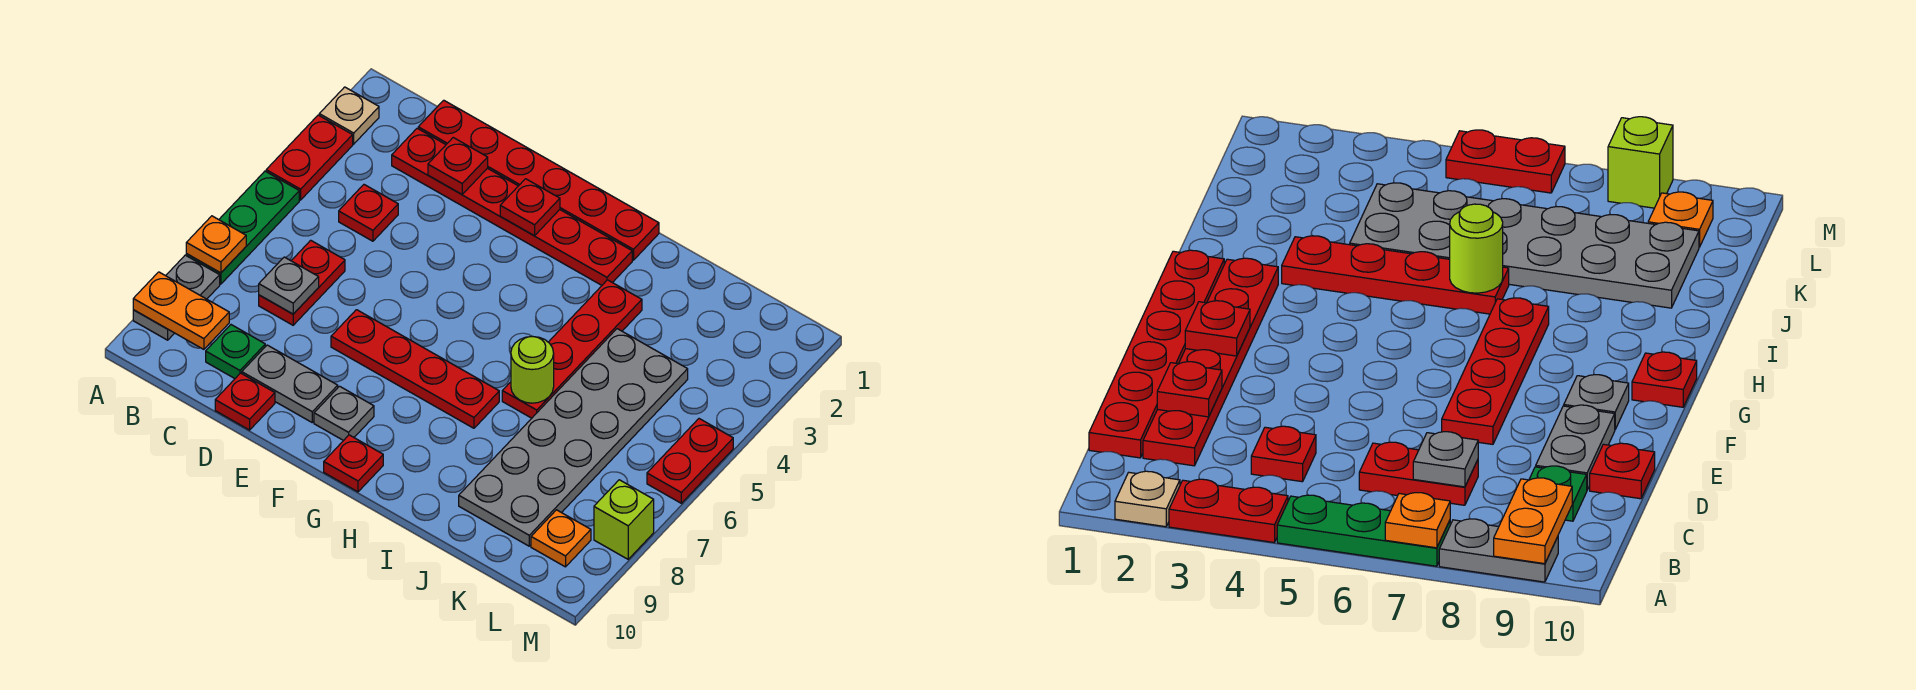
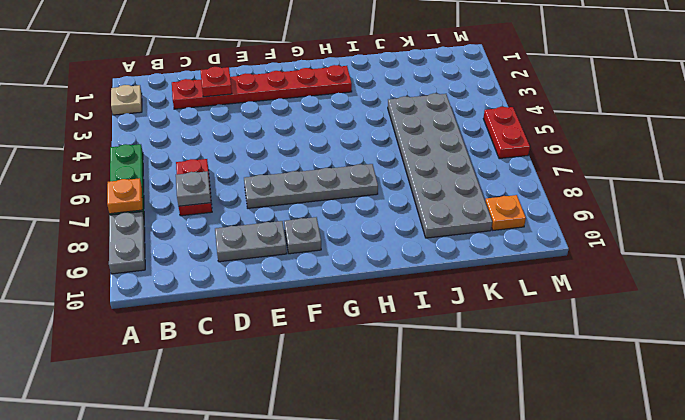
grey plate E7:H7 level 1 -> red plate E7:H7 level 1
none -> red plate A3:A4 level 1
none -> red plate C1:H1 level 1
none -> red plate C4 level 1

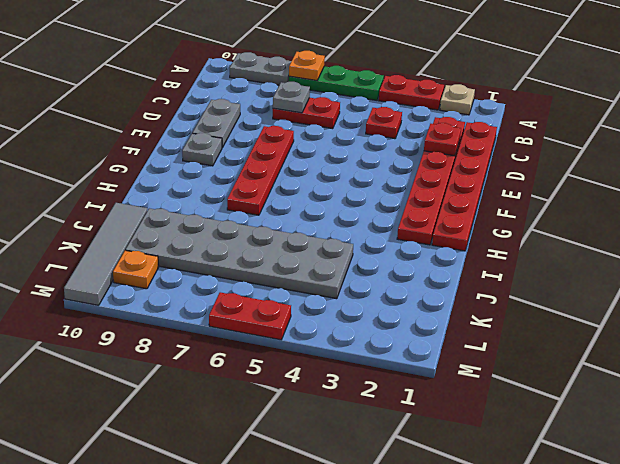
grey tile J10:M10 level 1 -> none
none -> green plate C9 level 1
none -> red plate D10 level 1
none -> red plate G10 level 1

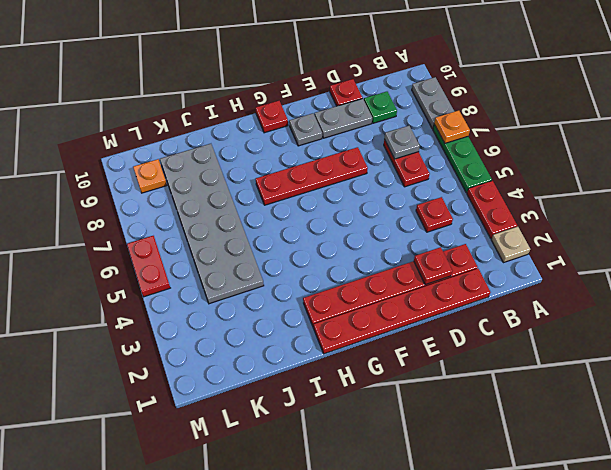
none -> red plate I3:I6 level 1
none -> lime brick M8 level 1
none -> orange plate A9:B9 level 2

